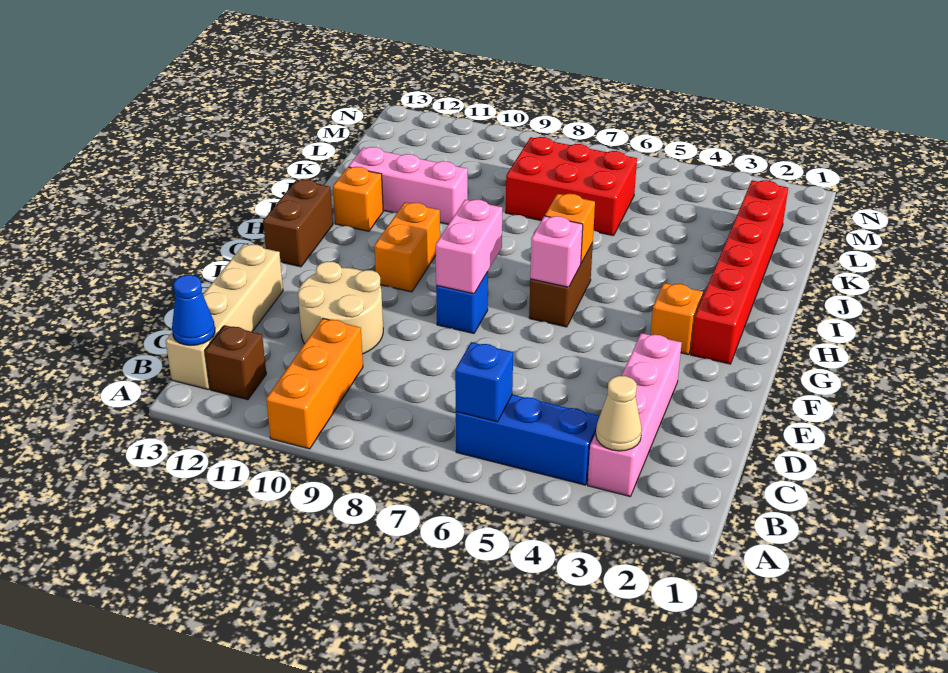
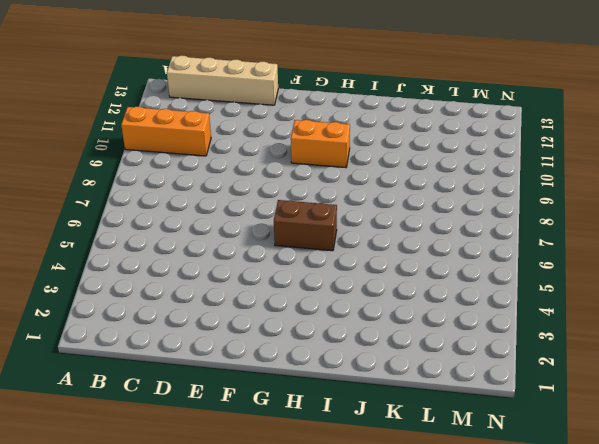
none -> pink brick B3:E3 level 1
none -> blue brick B4:B6 level 1
none -> brown brick B12 level 1

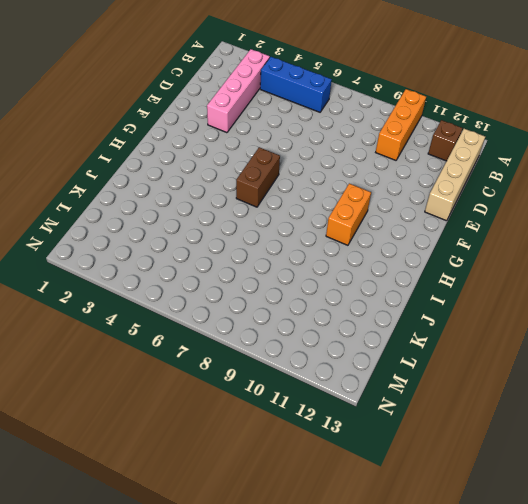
none -> tan round brick D10:E11 level 1
none -> blue brick F8 level 1
none -> red brick G2:L2 level 1

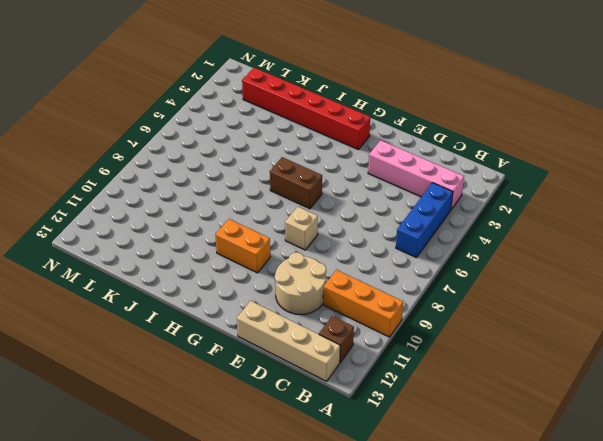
tan brick F8 level 1 -> blue brick F8 level 1
none -> orange brick G3 level 1
none -> brown brick G13:H13 level 1
none -> orange brick I12 level 1

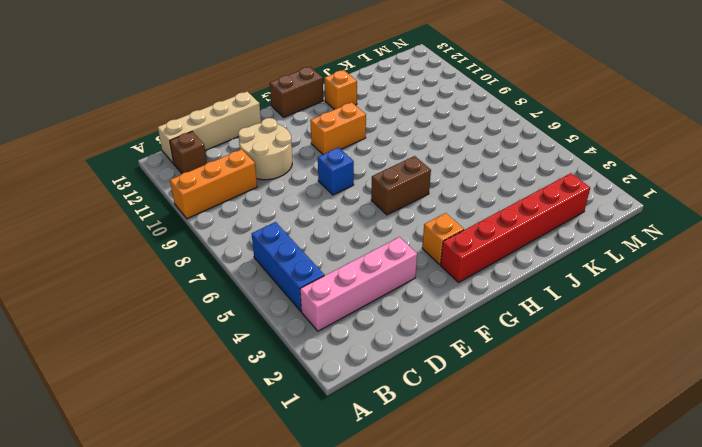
none -> pink brick J10:J12 level 1
none -> red brick K6:L8 level 1
none -> tan cone B3 level 2

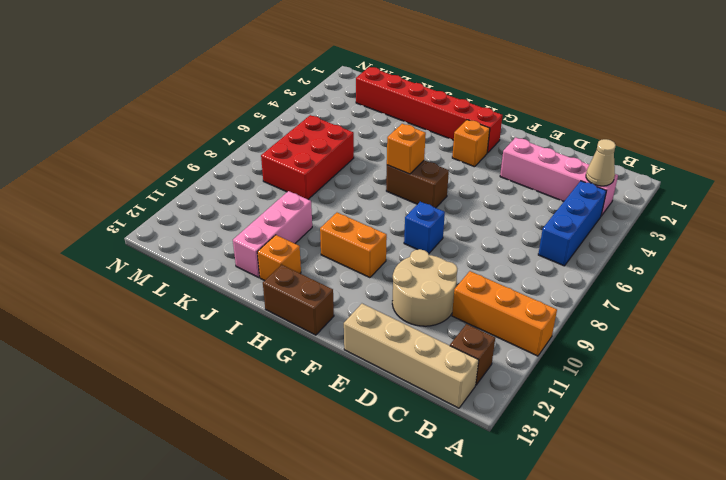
none -> blue brick B6 level 2
none -> blue cone B13 level 2
none -> pink brick F8:G8 level 2

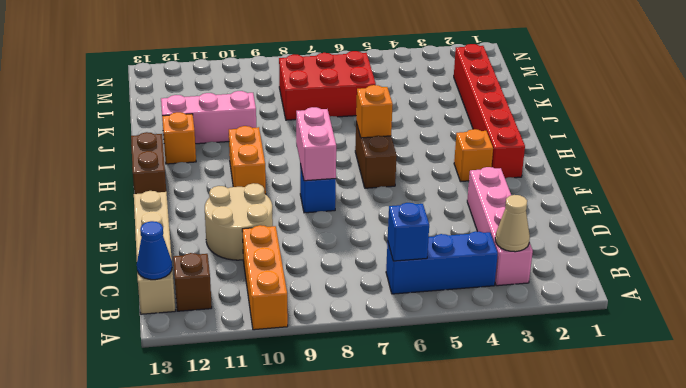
none -> pink brick G6 level 2

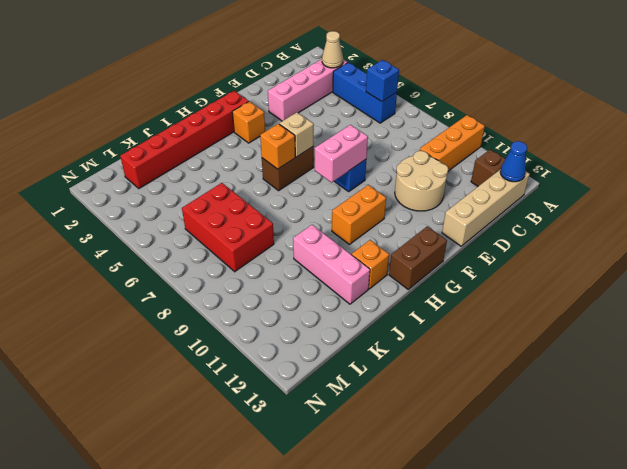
tan brick G6 level 2 -> pink brick G6 level 2

